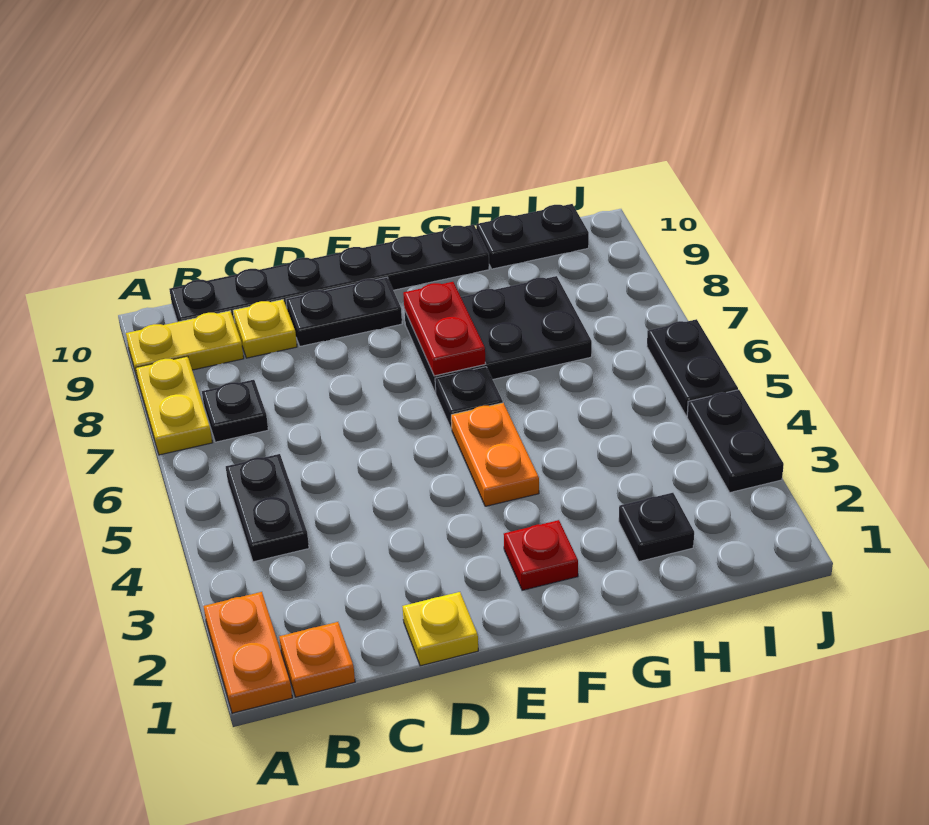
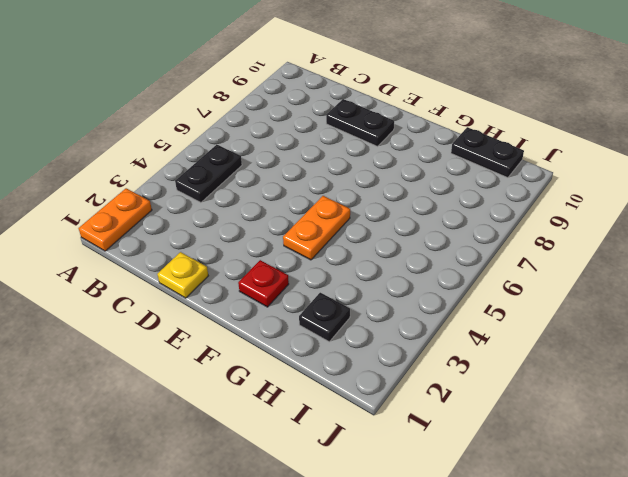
none -> yellow plate A7:A8 level 1
none -> yellow plate A9:B9 level 1
none -> orange plate B1 level 1

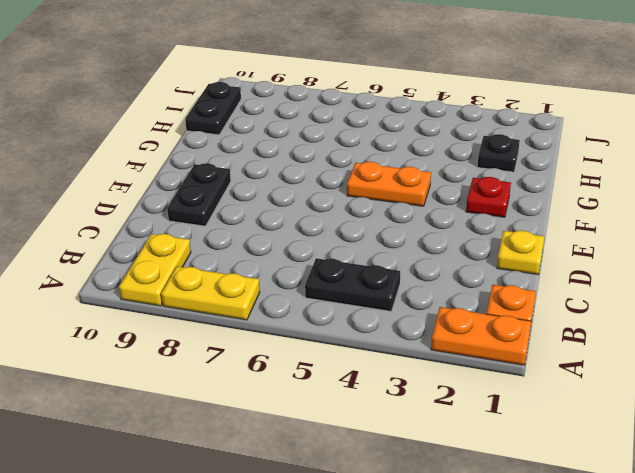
none -> black plate B7 level 1
none -> black plate B10:G10 level 1
none -> yellow plate C9 level 1

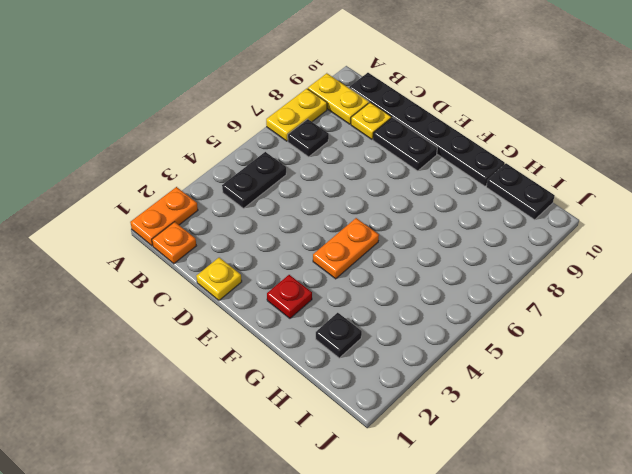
none -> black plate F6 level 1
none -> black plate F7:H8 level 1
none -> black plate J3:J4 level 1

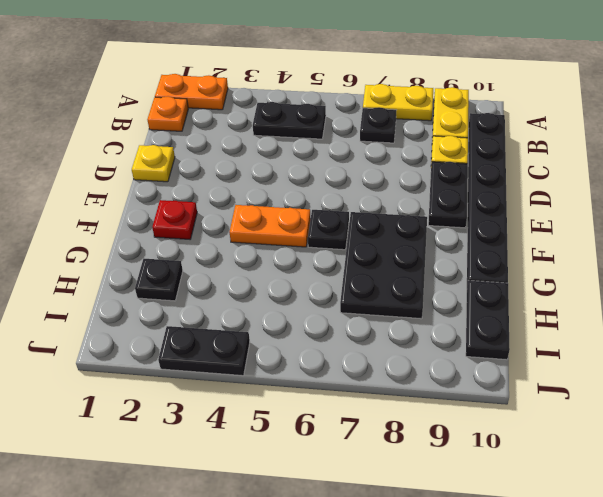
none -> black plate J5:J6 level 1
none -> red plate F7:F8 level 2

